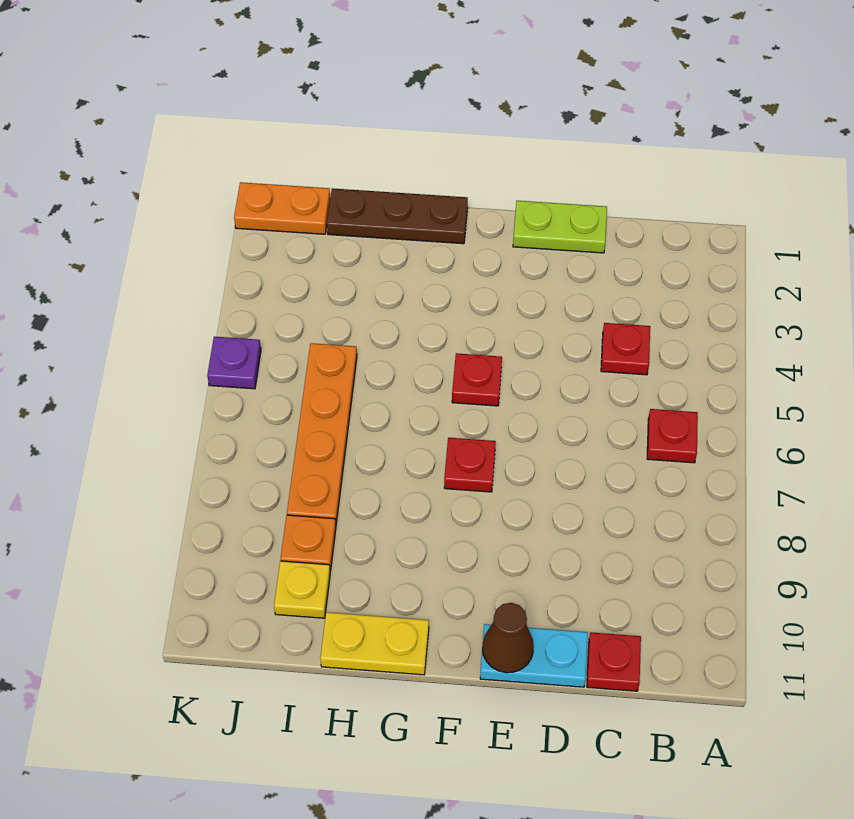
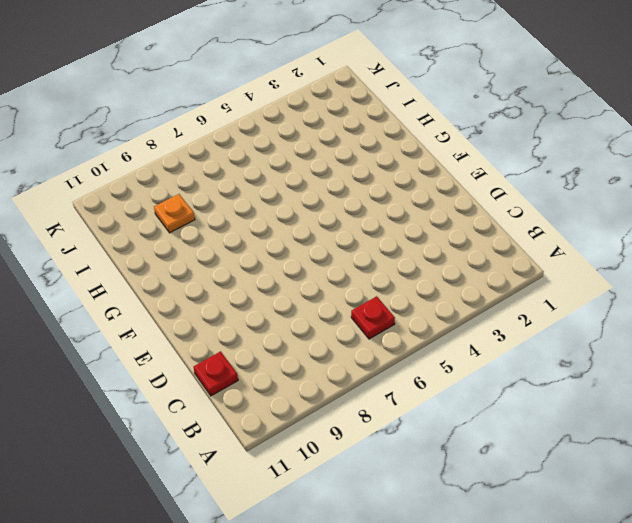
none -> red plate C4 level 1
none -> lime plate D1:E1 level 1
none -> cyan plate D11:E11 level 1

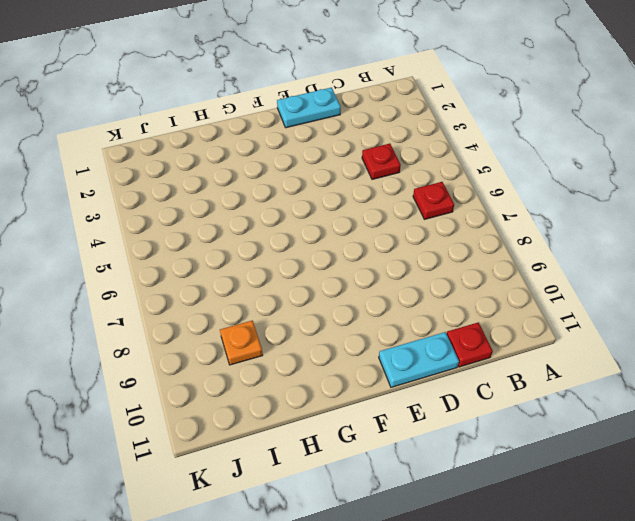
cyan plate D1:E1 level 1 -> lime plate D1:E1 level 1
none -> red plate F5 level 1
none -> red plate F7 level 1
none -> brown plate G1:I1 level 1

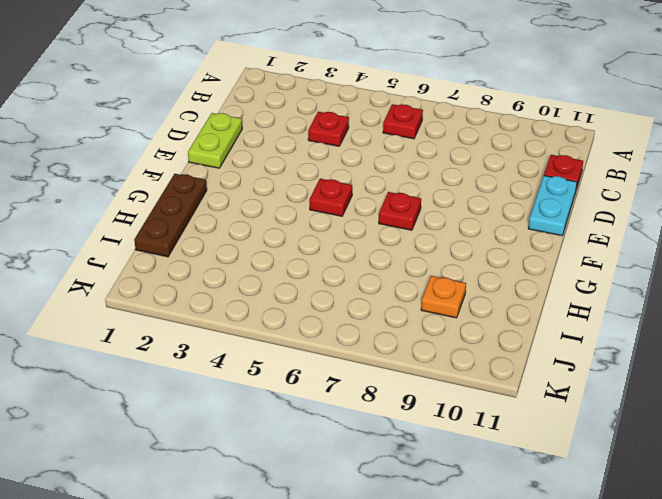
none -> yellow plate G11:H11 level 1
none -> orange plate I5:I8 level 1
none -> yellow plate I10 level 1

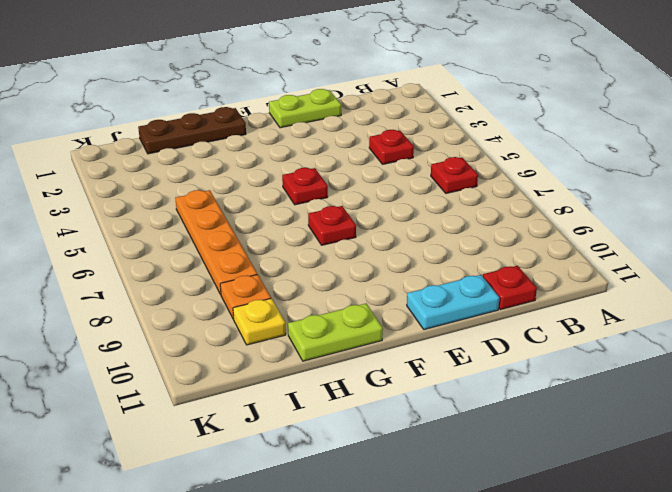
lime plate G11:H11 level 1 -> yellow plate G11:H11 level 1
none -> orange plate J1:K1 level 1
none -> purple plate K5 level 1
none -> brown cone E11 level 2

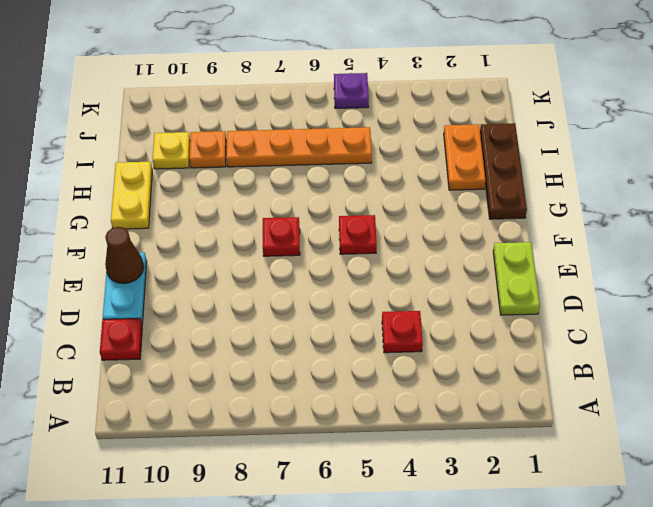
orange plate H2:I2 level 1 -> orange plate J1:K1 level 1
none -> red plate B6 level 1

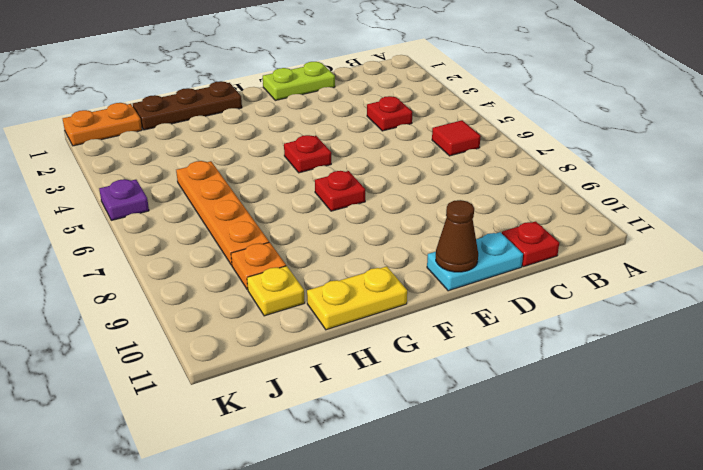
red tile B6 level 1 -> red plate B6 level 1

